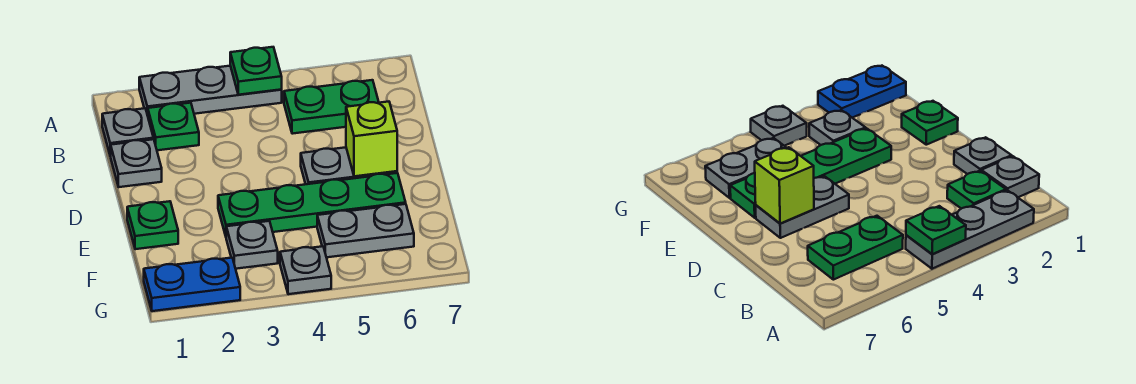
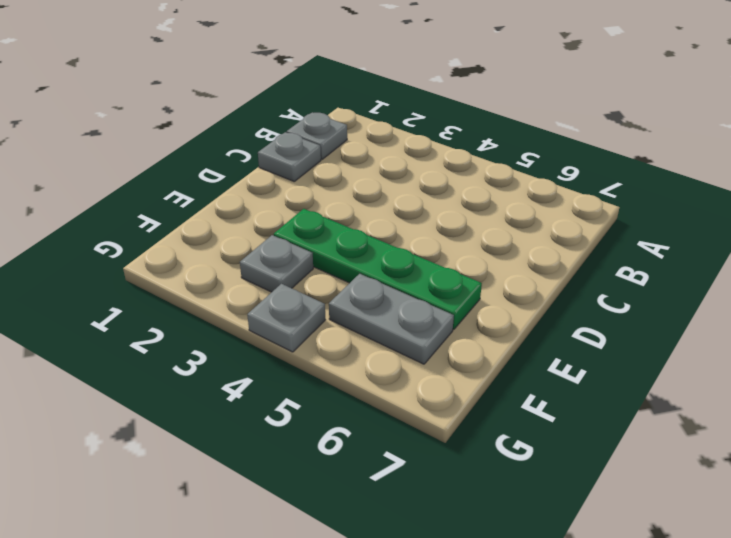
none -> grey plate A2:A4 level 1
none -> green plate B2 level 1
none -> green plate B5:B6 level 1

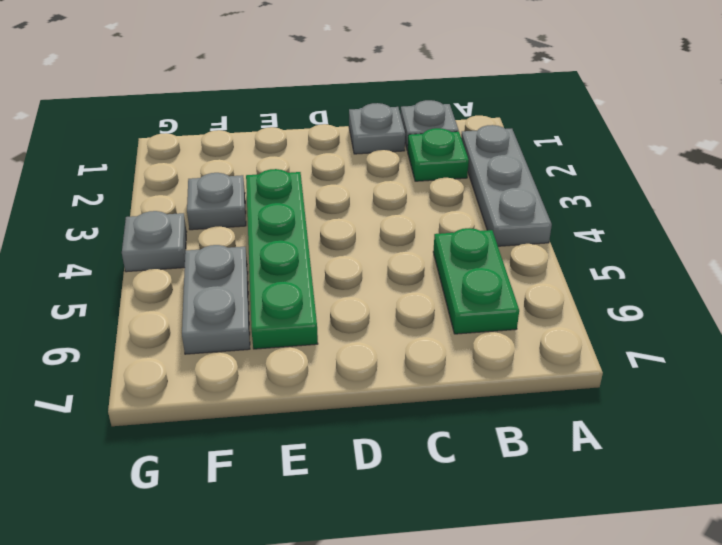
none -> grey plate D5:D6 level 1
none -> green plate E1 level 1
none -> blue plate G1:G2 level 1

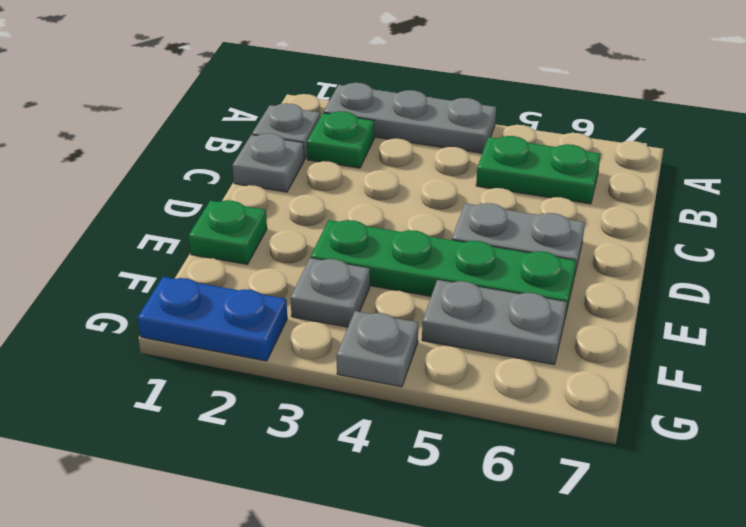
none -> green plate A4 level 2
none -> lime brick D6 level 2

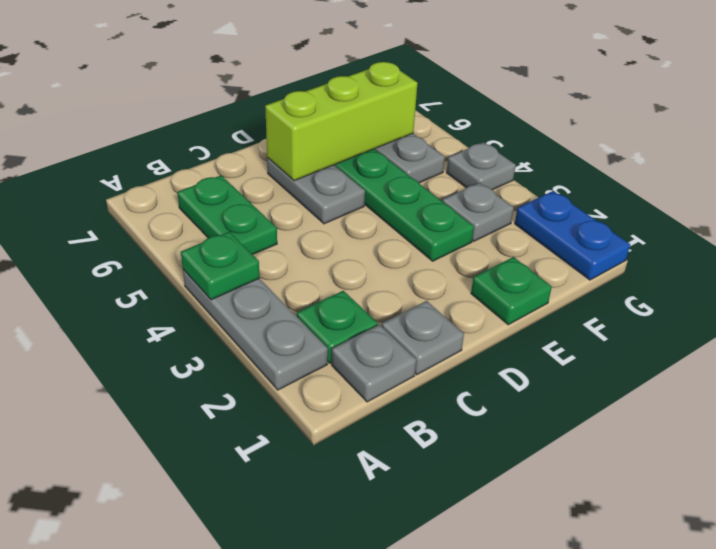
lime brick D6:F6 level 2 -> lime brick D6 level 2

